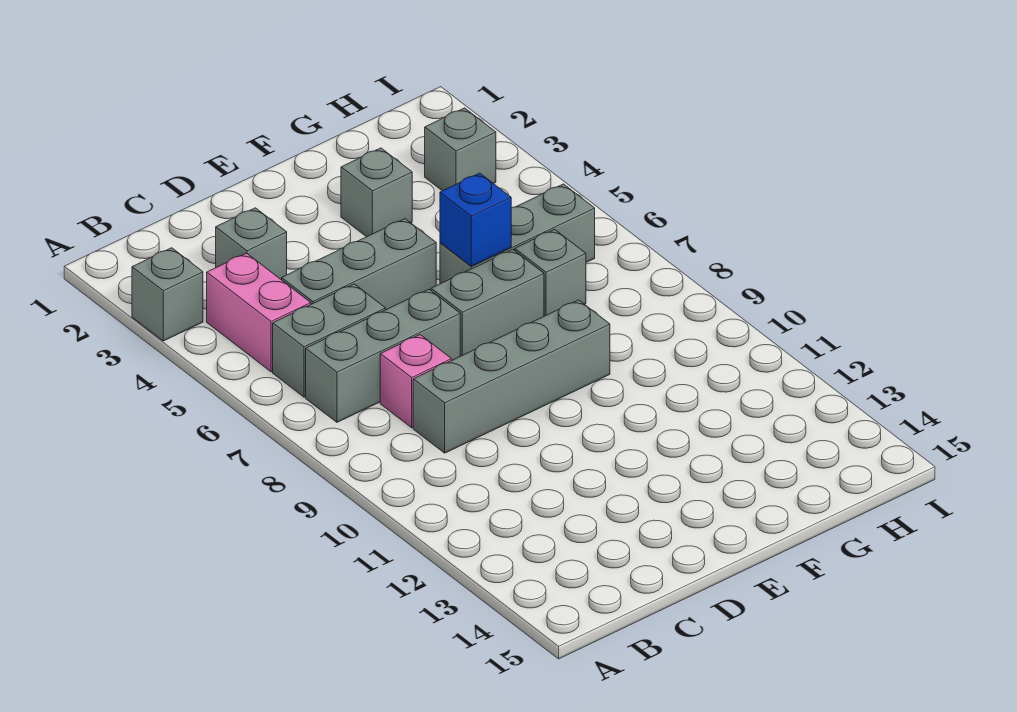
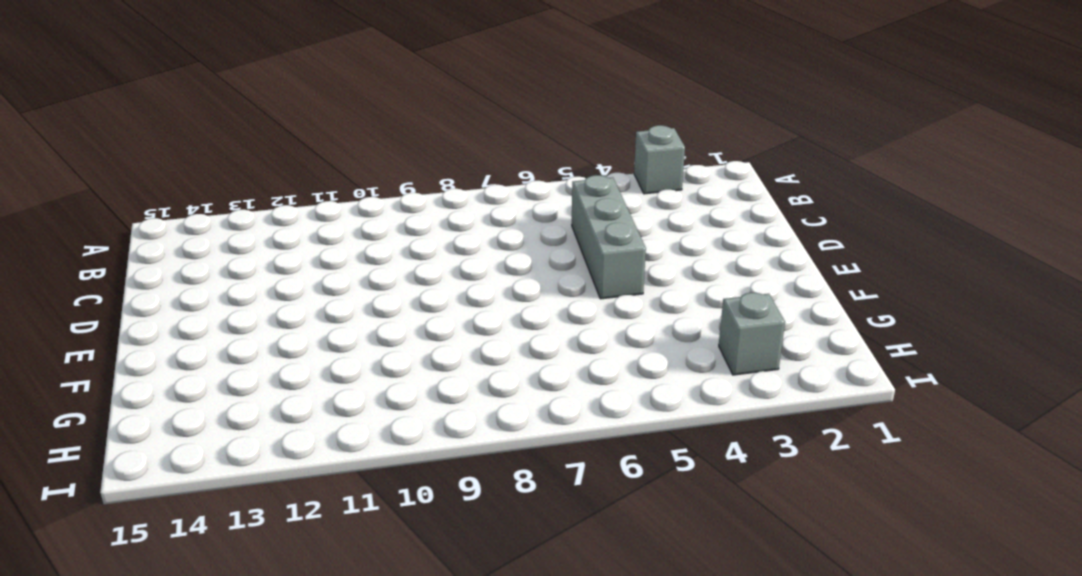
none -> pink brick B4:B5 level 1
none -> grey brick B6:C6 level 1
none -> grey brick B7:D7 level 1

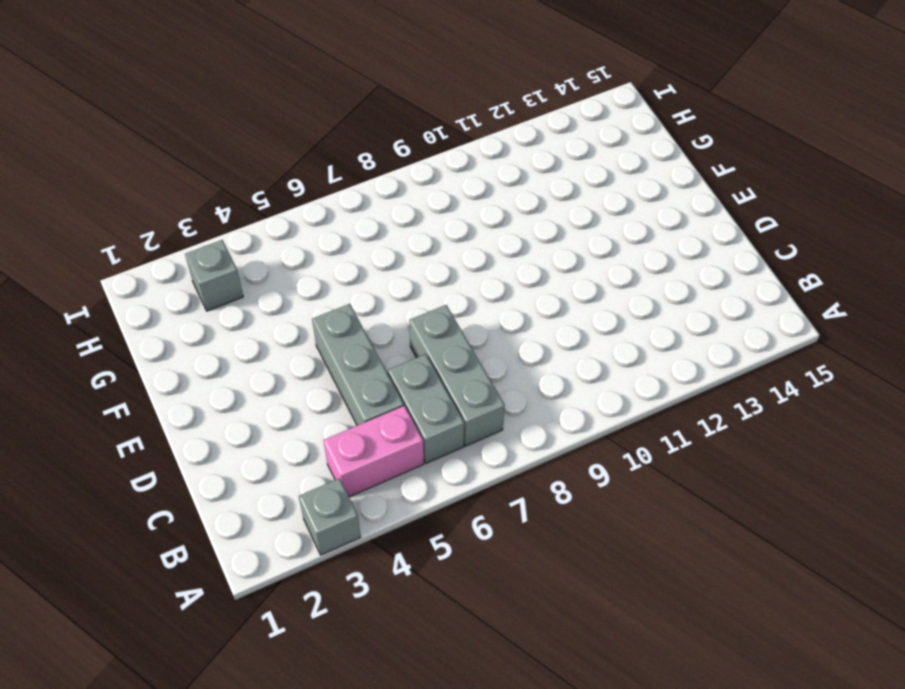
none -> grey brick C3 level 1
none -> pink brick C8 level 1
none -> grey brick C9:F9 level 1

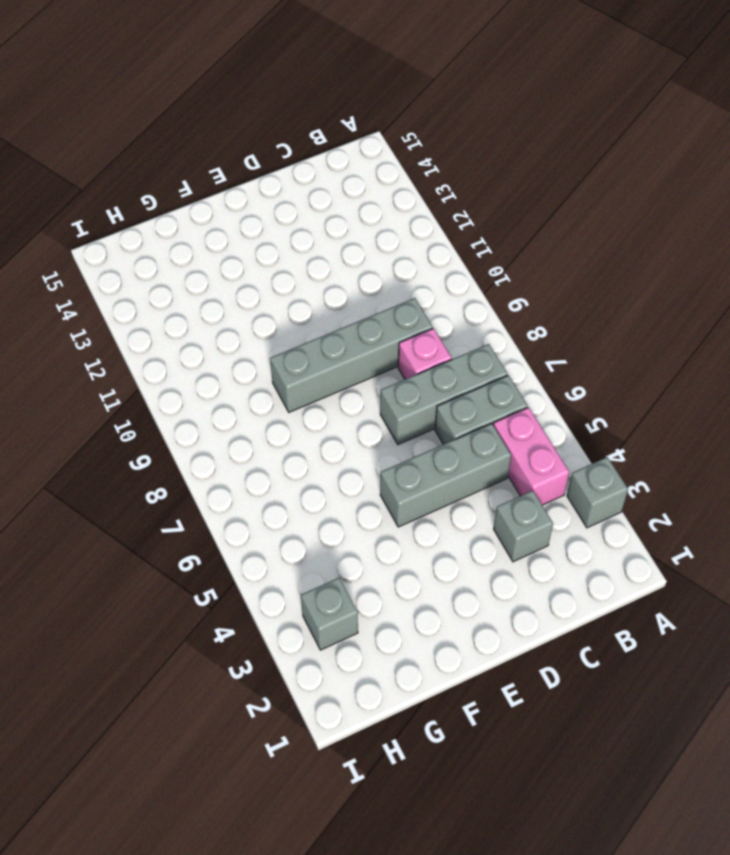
none -> grey brick E7:F7 level 1
none -> grey brick F3 level 1
none -> grey brick F6:H6 level 1

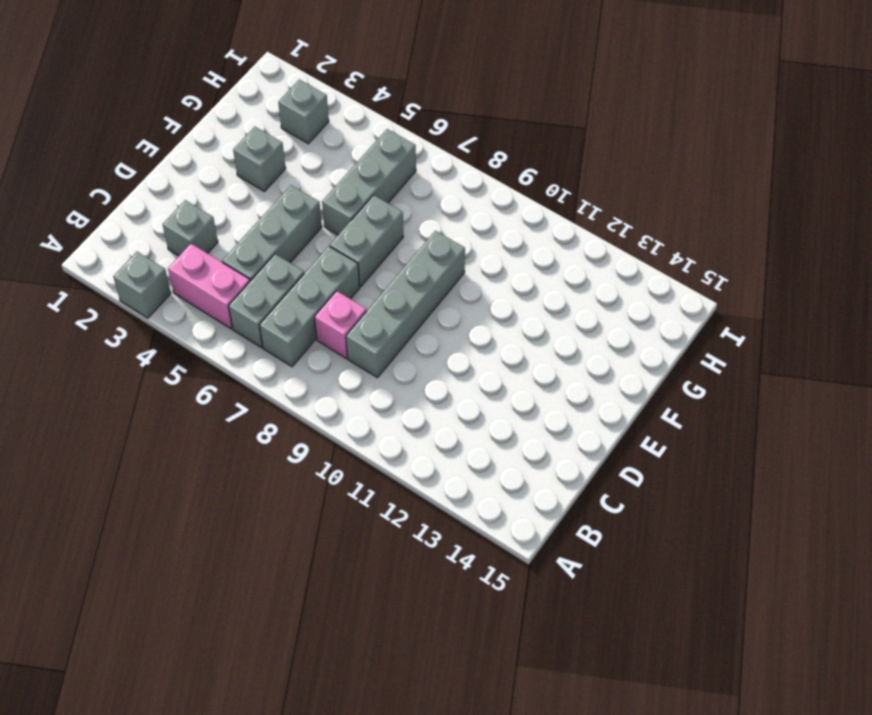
none -> grey brick G7 level 1
none -> blue brick F6 level 2

